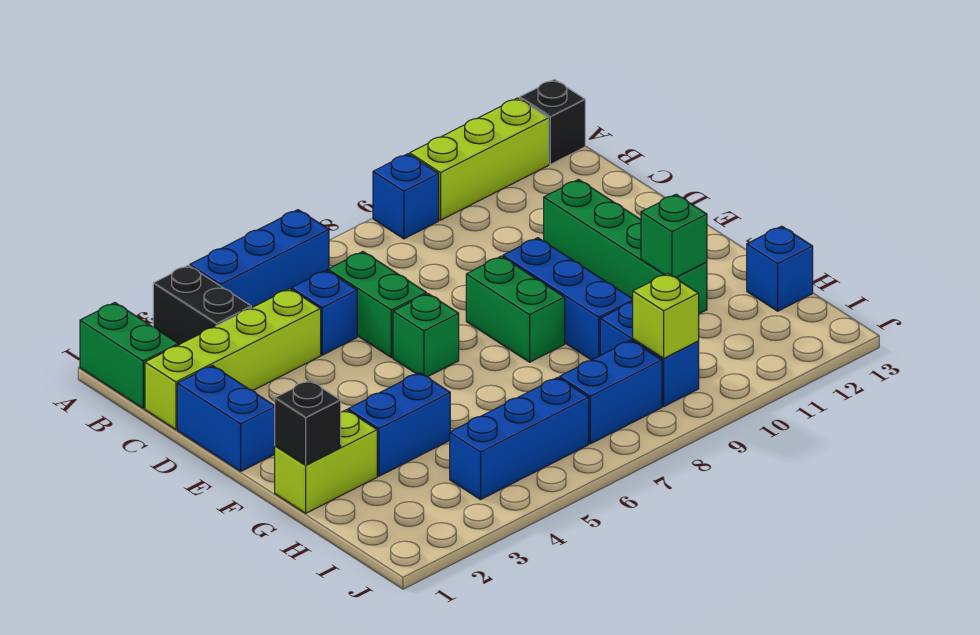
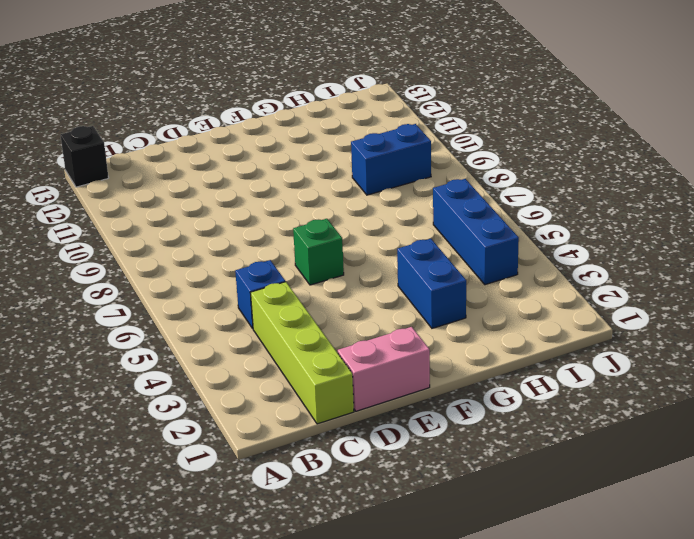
pink brick D1:E1 level 1 -> blue brick D1:E1 level 1
none -> green brick A1:B1 level 1
none -> black brick A3:B3 level 1
none -> blue brick A4:A6 level 1

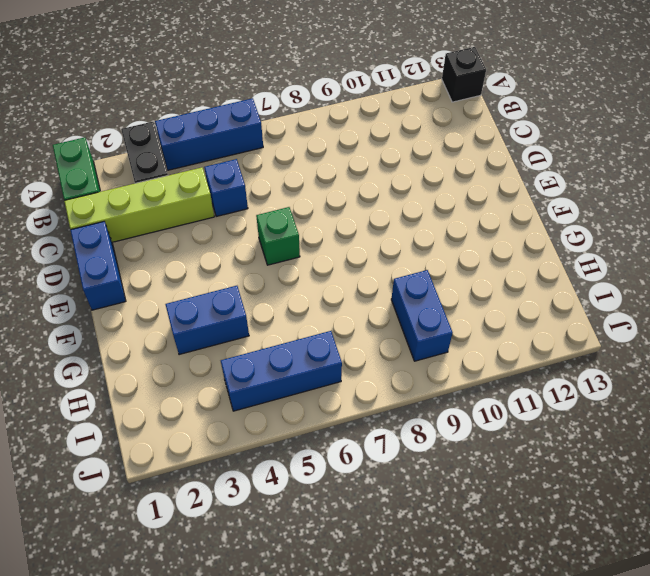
none -> blue brick A9 level 1
none -> lime brick A10:A12 level 1
none -> green brick C6:D6 level 1

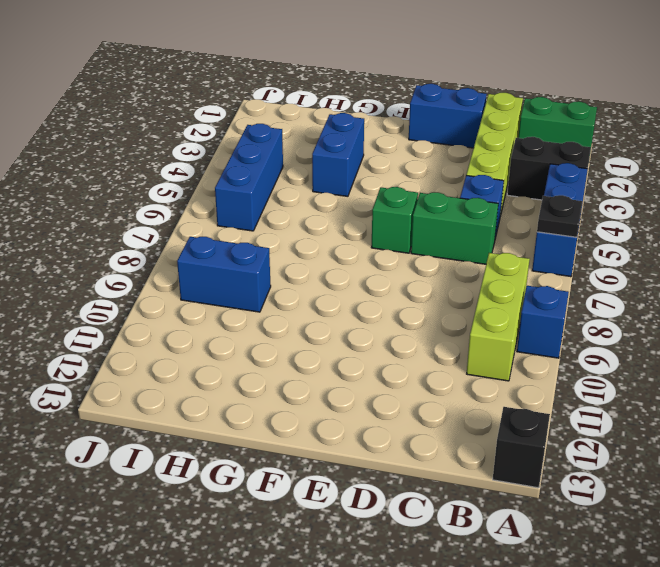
black plate A6 level 2 -> none
lime brick B8:B10 level 1 -> lime brick A10:A12 level 1
none -> green brick D11:G11 level 1
none -> green brick E8:F8 level 1
none -> blue brick E9:G9 level 1

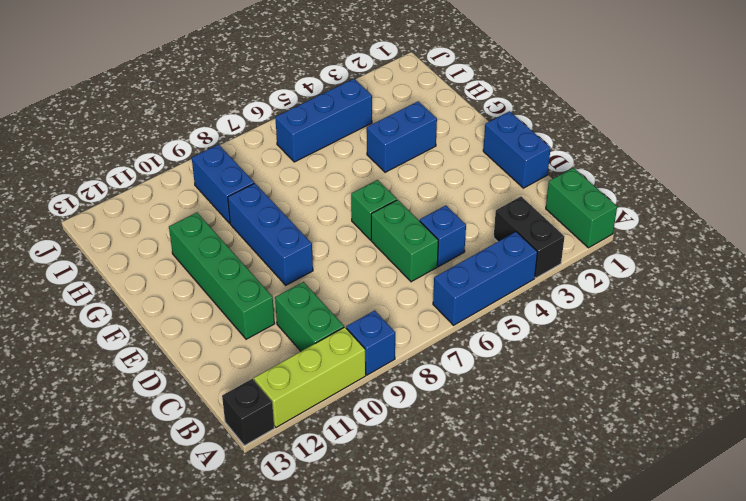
green brick B10:C10 level 1 -> green brick E8:F8 level 1
none -> lime brick C1:C4 level 1
none -> lime brick G1:G2 level 1
none -> blue brick H13 level 1

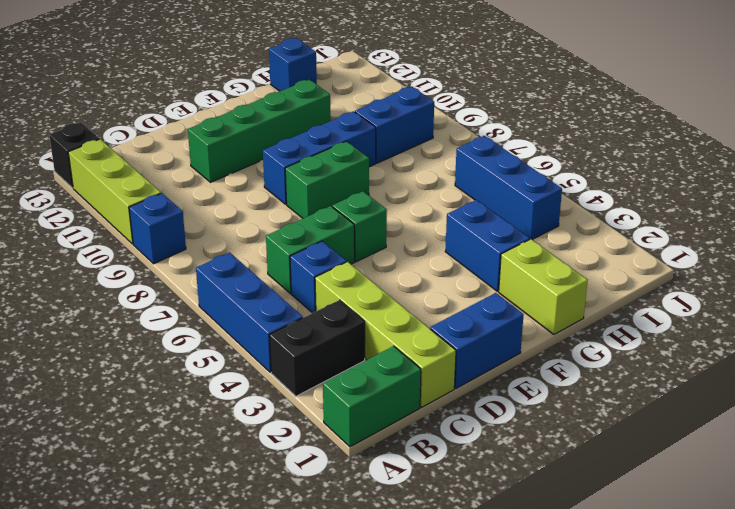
none -> blue brick I7:I8 level 1
none -> black brick G1 level 2
none -> green brick G11 level 2

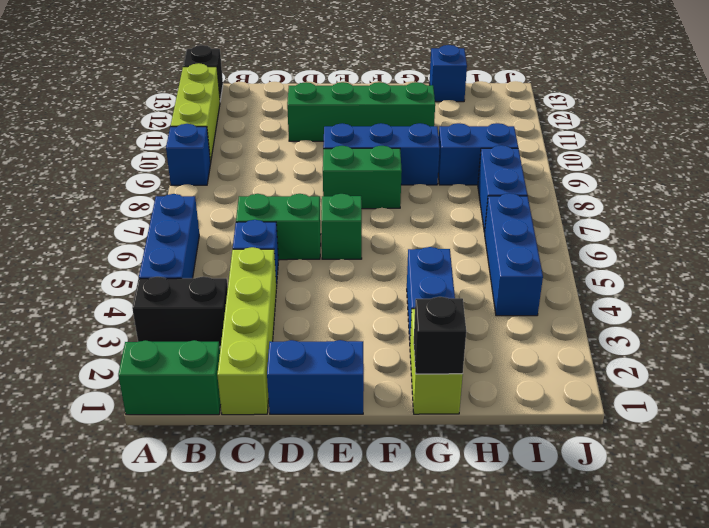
none -> green brick G11 level 2
none -> lime brick I9 level 2

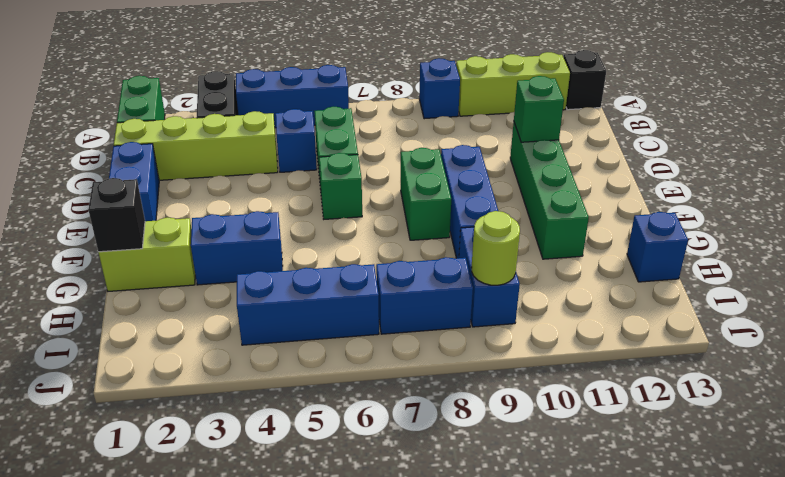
green brick D11 level 2 -> green brick G11 level 2
lime round brick I9 level 2 -> lime brick I9 level 2

